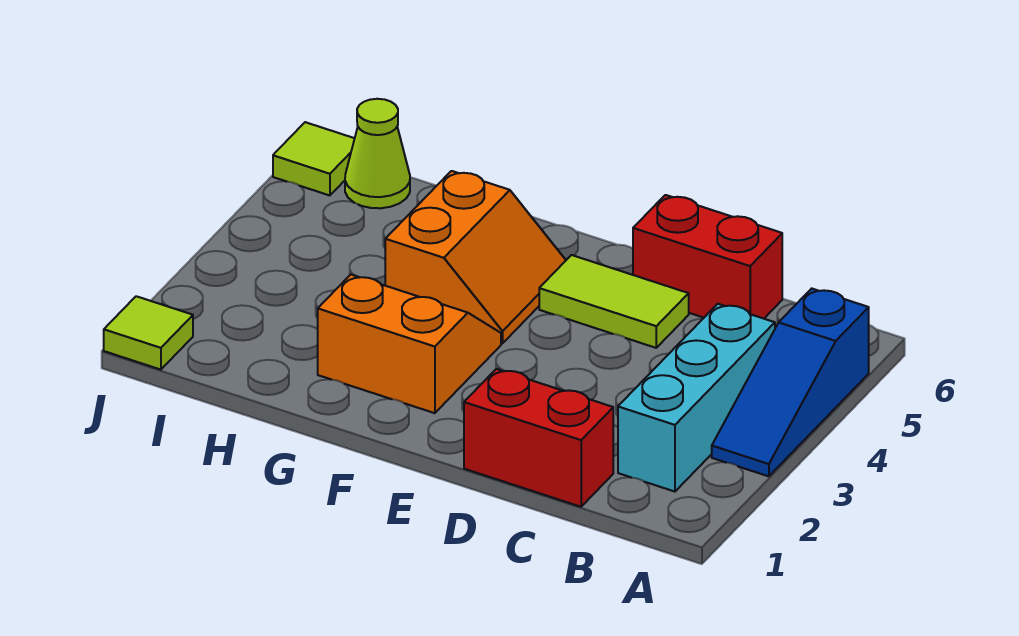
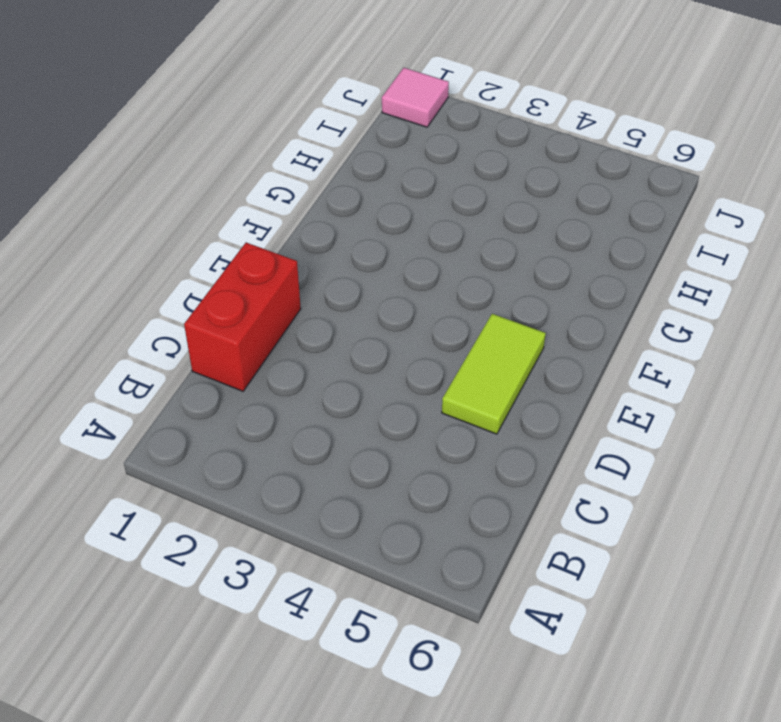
pink tile J1 level 1 -> lime tile J1 level 1
none -> blue slope A3:A5 level 1 top 5
none -> cyan brick B2:B4 level 1

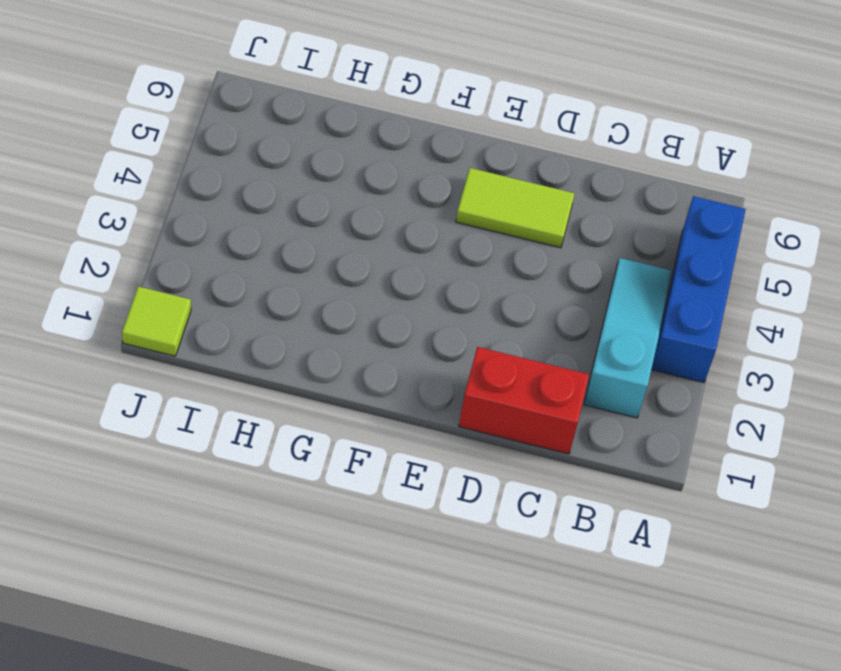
blue brick A3:A5 level 1 -> blue slope A3:A5 level 1 top 5
cyan slope B2:B4 level 1 top 2 -> cyan brick B2:B4 level 1
none -> red brick C6:D6 level 1
none -> orange slope F2:G3 level 1 top 2

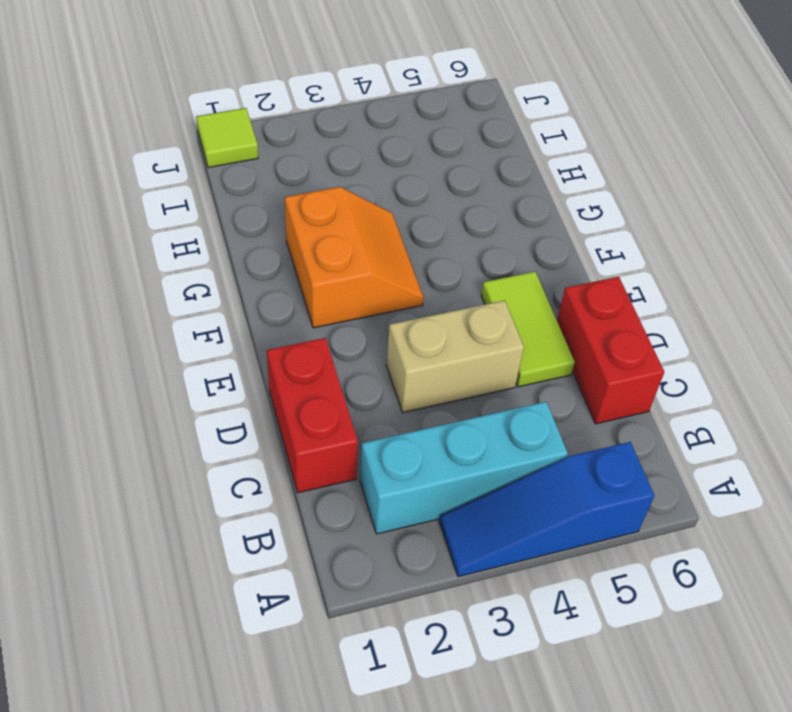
tan brick D3:D4 level 1 -> none
none -> orange slope F4:G5 level 1 top G
none -> lime cone I6 level 1

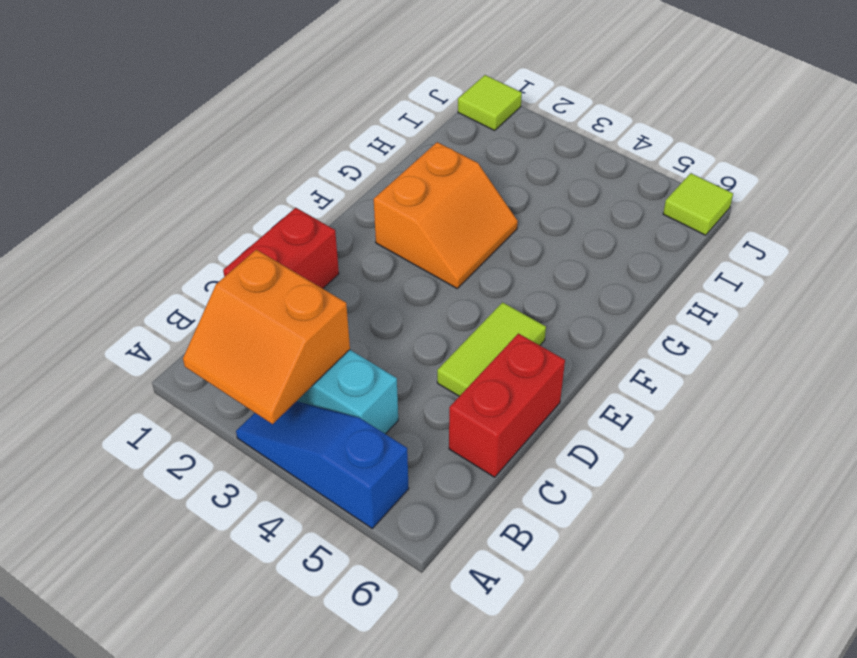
orange slope A2:B3 level 2 top B -> orange slope F4:G5 level 1 top G
none -> lime cone I6 level 1

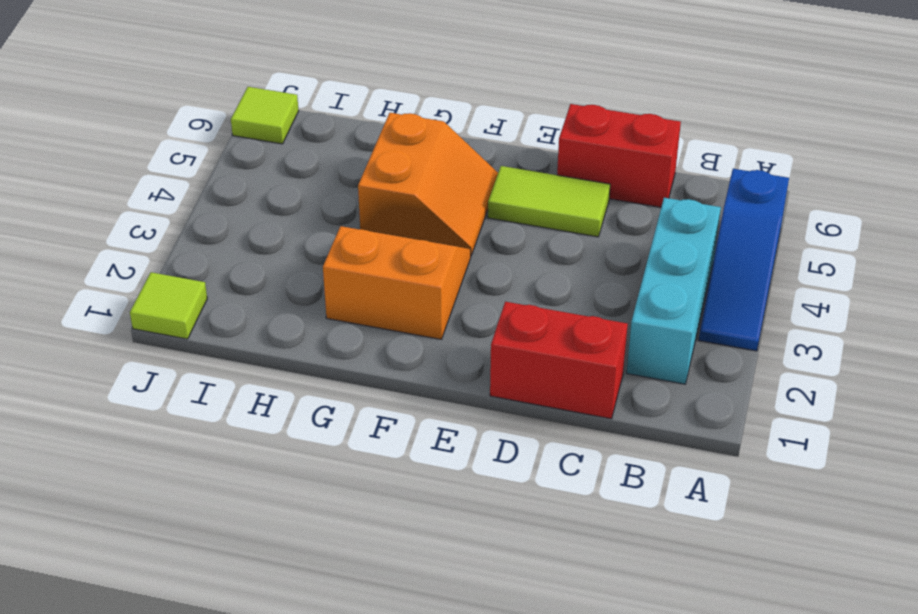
none -> lime cone I6 level 1

